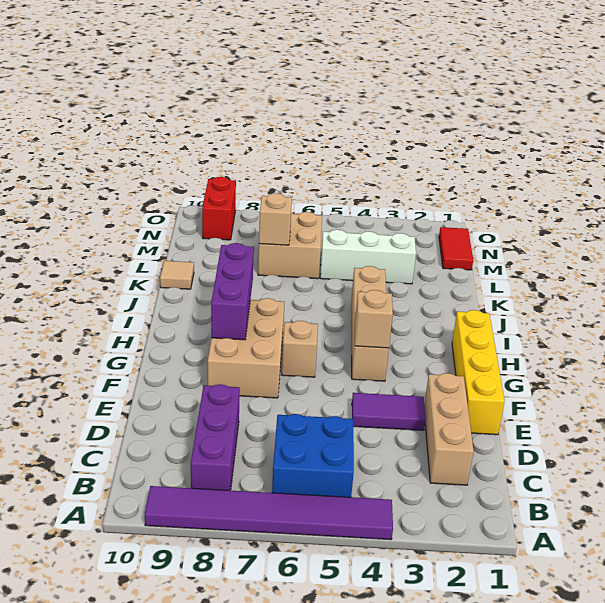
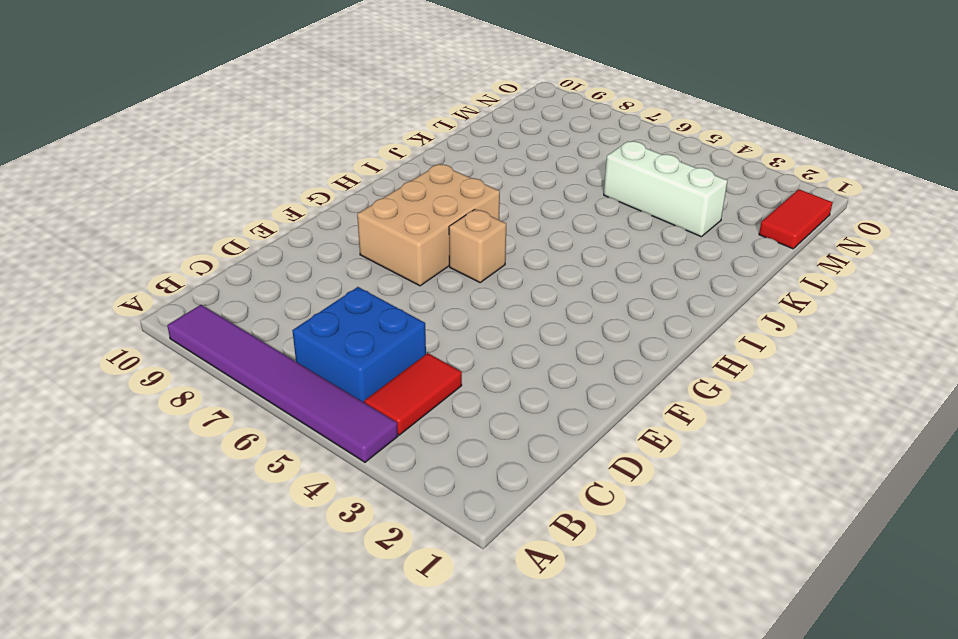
red tile B4:C4 level 1 -> none
none -> purple brick B8:D8 level 1
none -> tan brick C2:E2 level 1
none -> yellow brick E1:H1 level 1

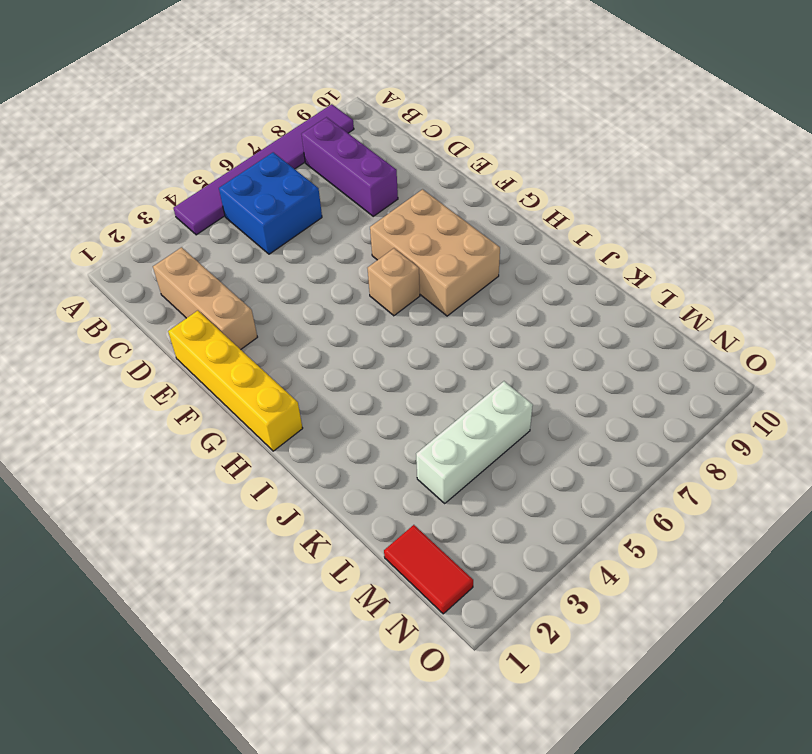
none -> purple tile E3:E4 level 1
none -> tan brick G4:J4 level 1
none -> tan tile K10 level 1

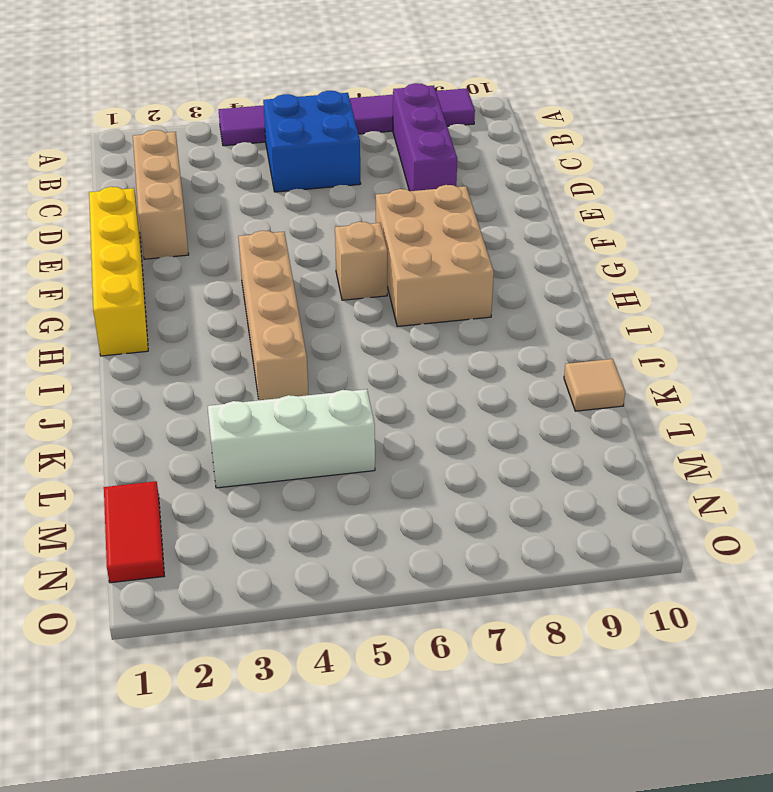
none -> purple tile E3:E4 level 1
none -> tan brick L6:M7 level 1
none -> red brick N9:O9 level 1

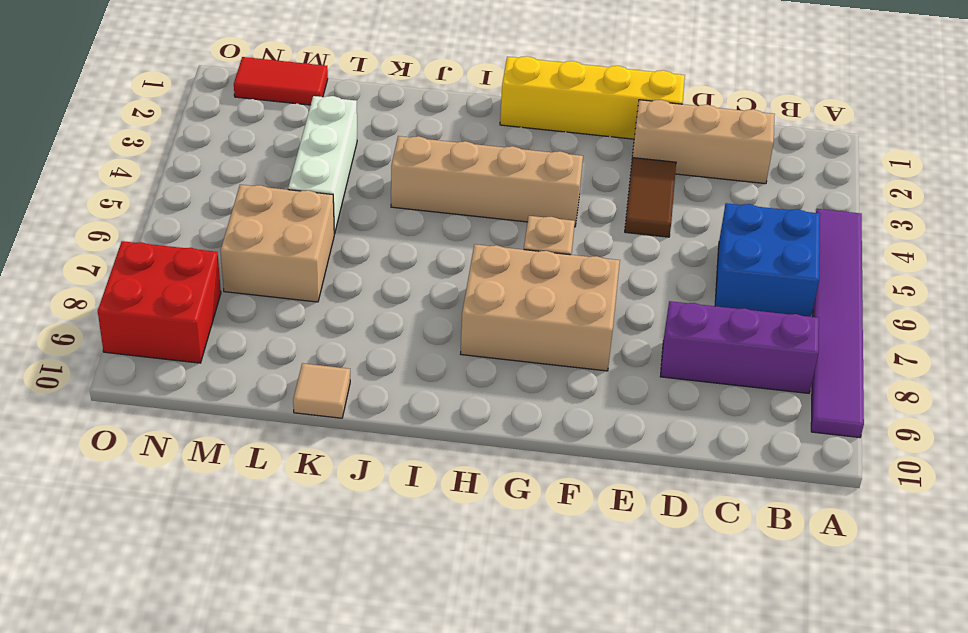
brown tile E3:E4 level 1 -> purple tile E3:E4 level 1
red brick N8:O9 level 1 -> red brick N9:O9 level 1
none -> tan brick G4 level 2
none -> purple brick G8:I8 level 2
none -> tan brick L7 level 2

